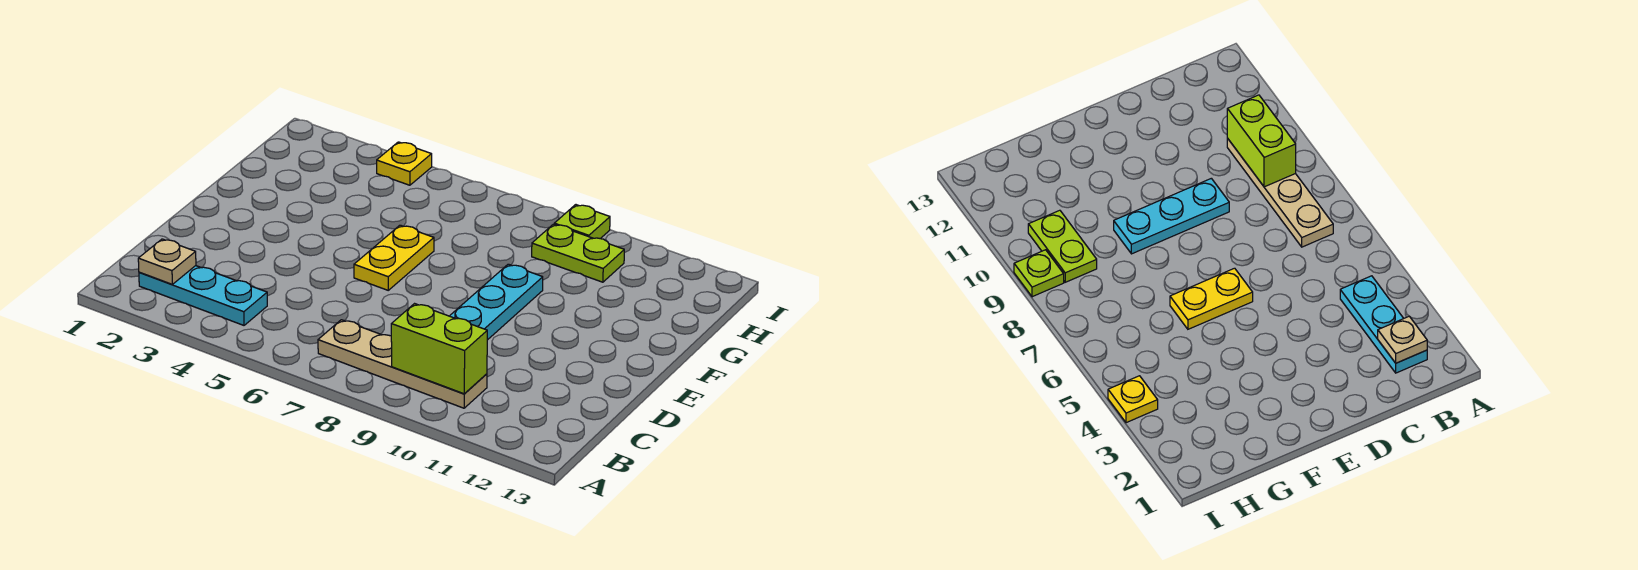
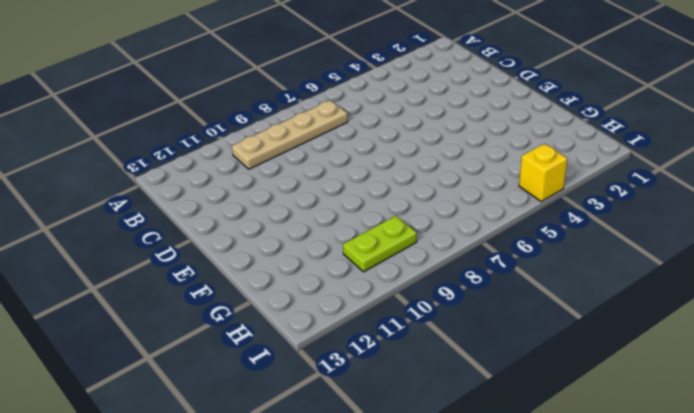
yellow brick I4 level 1 -> yellow plate I4 level 1
none -> cyan plate B2:B4 level 1
none -> cyan plate D9:F9 level 1

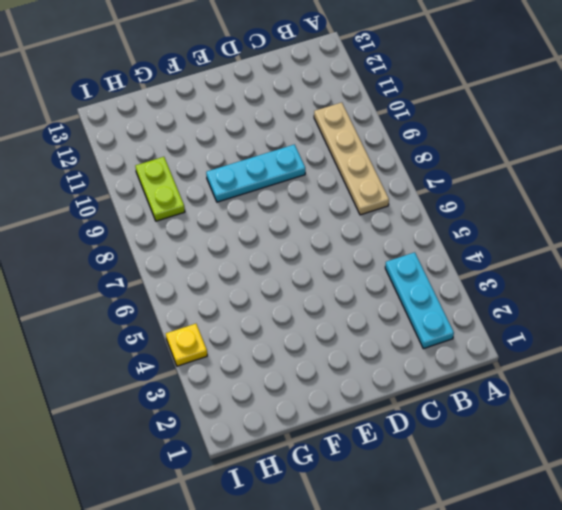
none -> yellow plate E6:F6 level 1
none -> lime plate I9 level 1

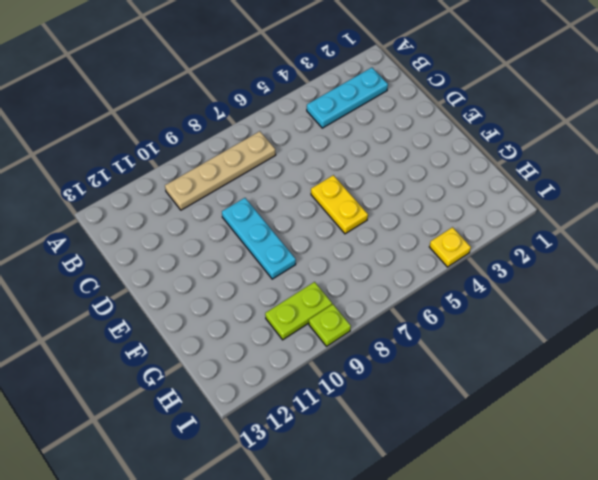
none -> tan plate B2 level 2
none -> lime brick B9:B10 level 2

